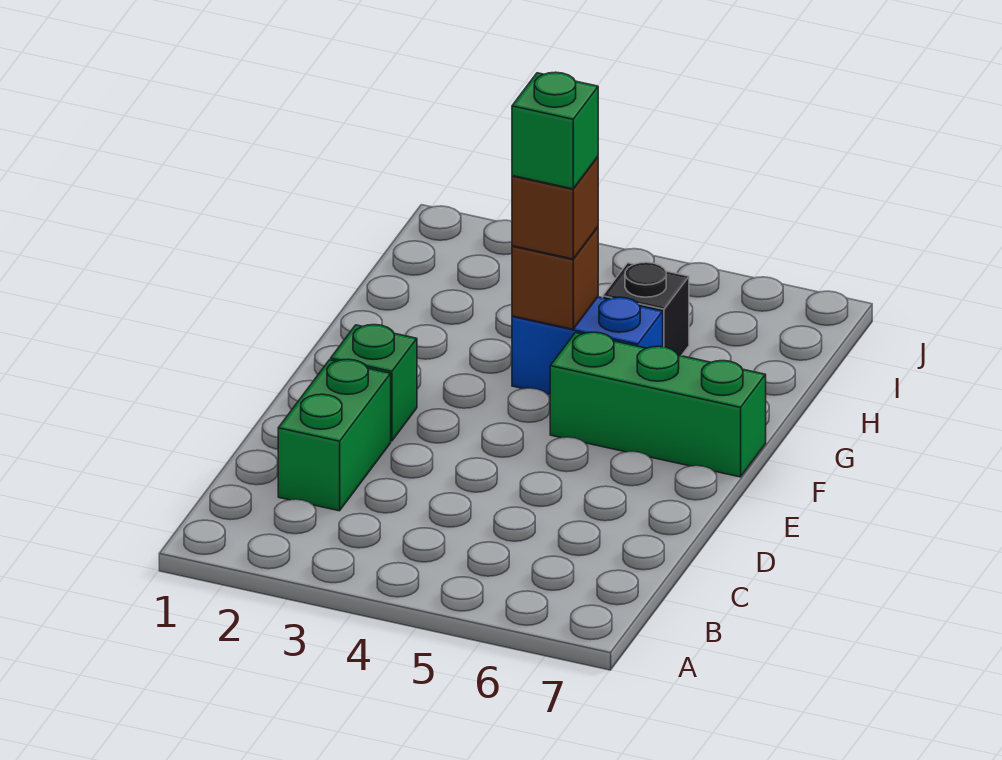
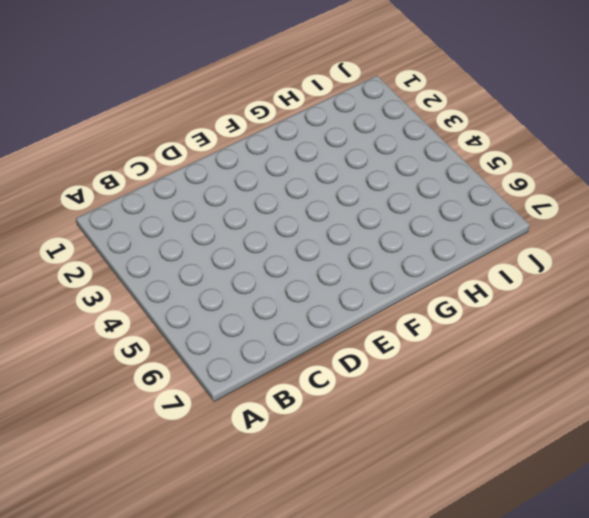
none -> green brick C2:D2 level 1
none -> green brick E2 level 1

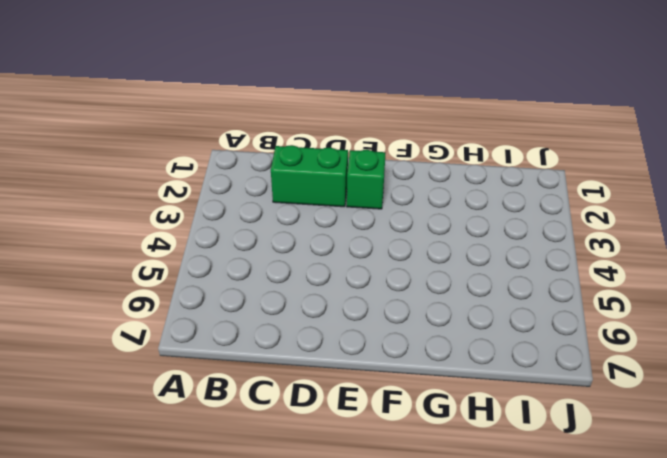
none -> green brick F5:F7 level 1
none -> blue brick G4:G5 level 1

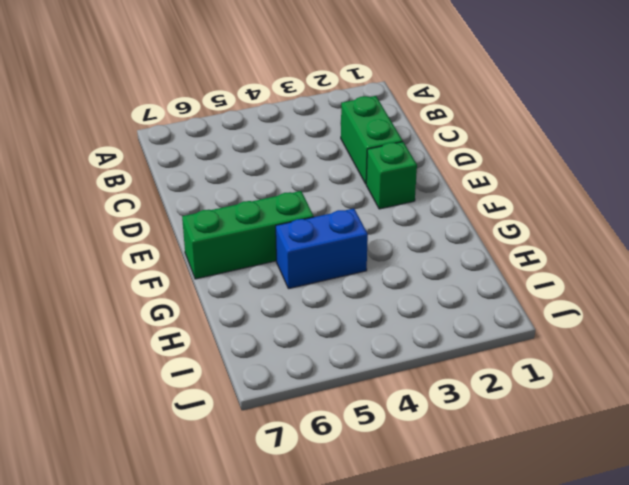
none -> black brick H5 level 1
none -> brown brick G4 level 2

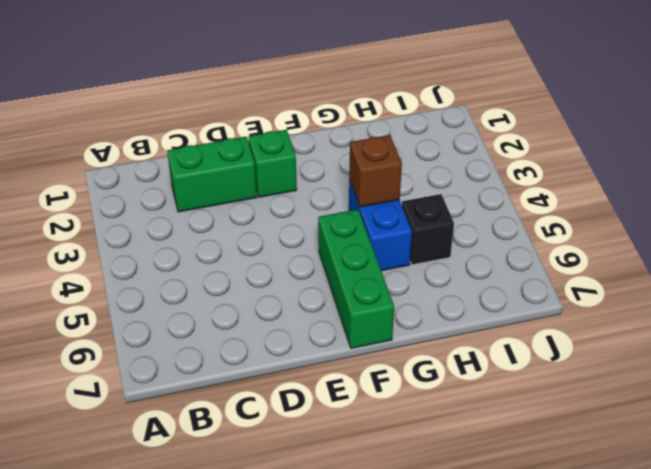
none -> brown brick G4 level 3
none -> green brick G4 level 4

